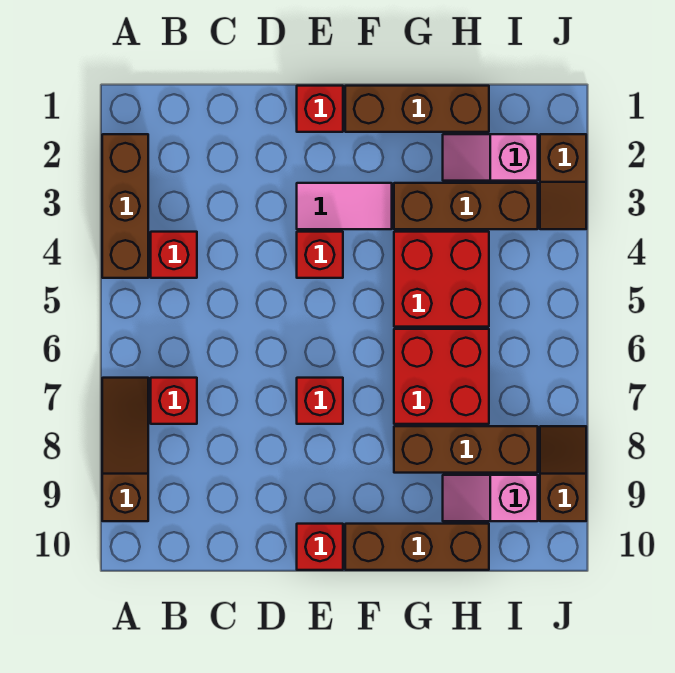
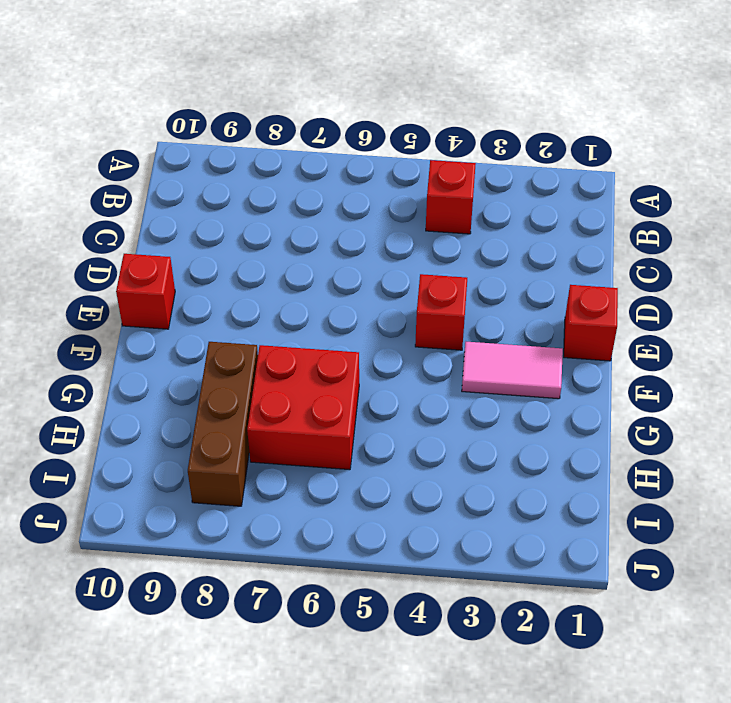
pink tile F2:F3 level 1 -> pink tile E3:F3 level 1
none -> brown brick A2:A4 level 1
none -> brown slope A7:A9 level 1 top 9
none -> red brick B7 level 1

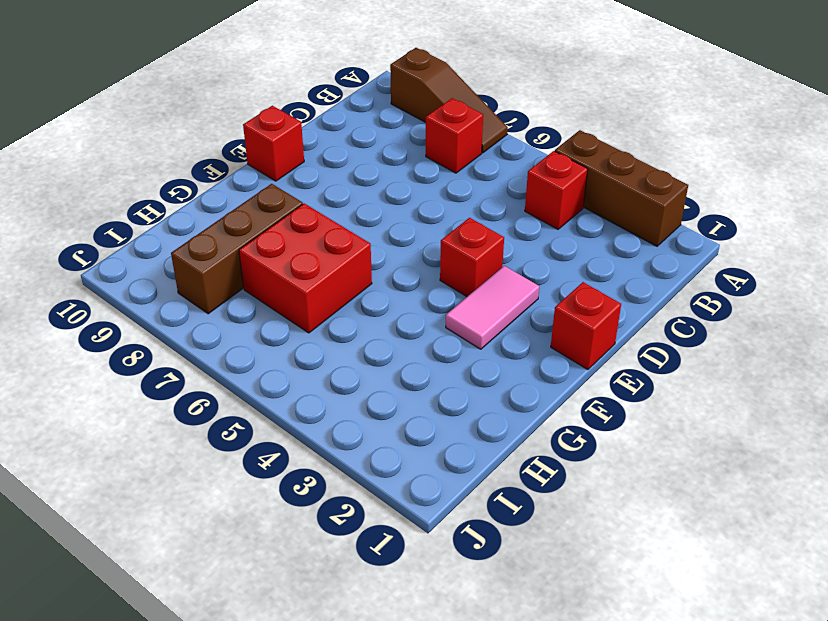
none -> red brick E7 level 1
none -> brown brick F1:H1 level 1
none -> brown brick F10:H10 level 1

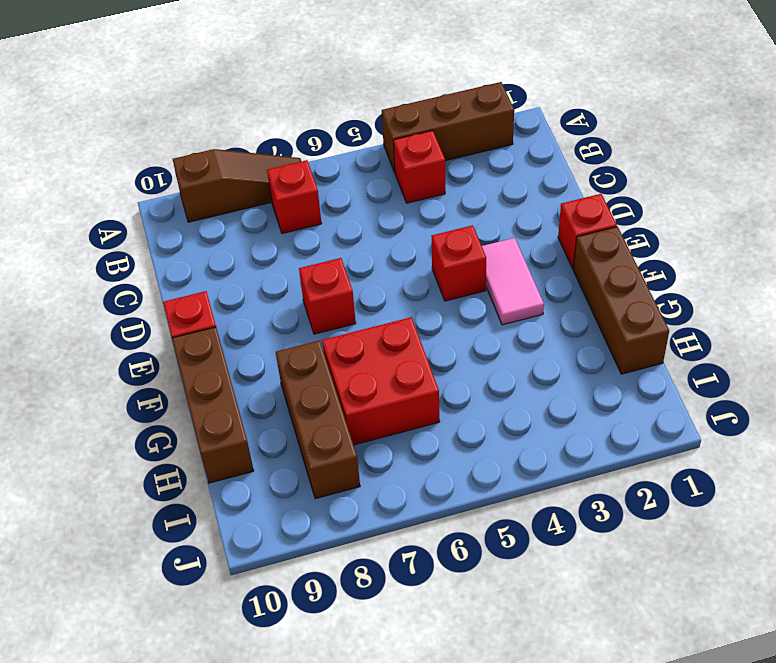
none -> brown brick G3:I3 level 1
none -> red brick G4:H5 level 1
none -> pink slope H2:I2 level 1 top I

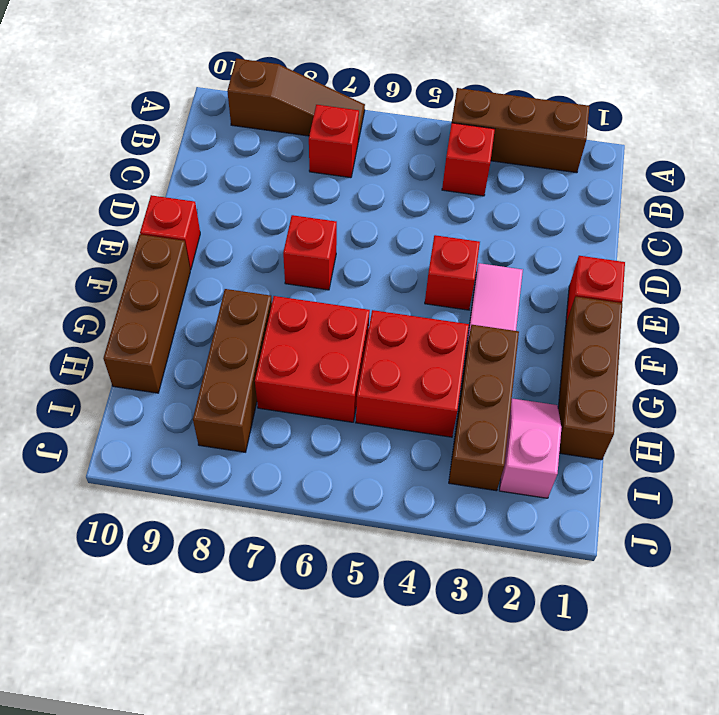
none -> pink slope H9:I9 level 1 top I
none -> brown slope J2:J3 level 1 top 2
none -> brown slope J8:J9 level 1 top 9

